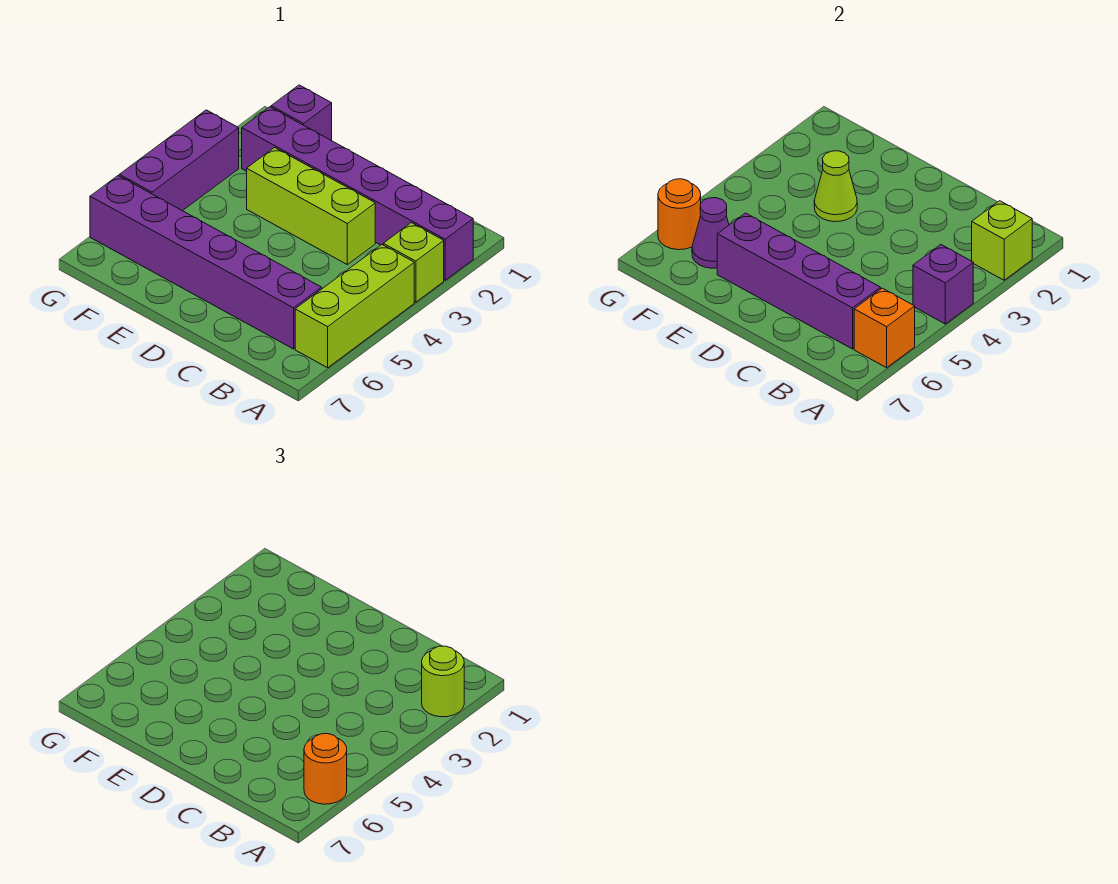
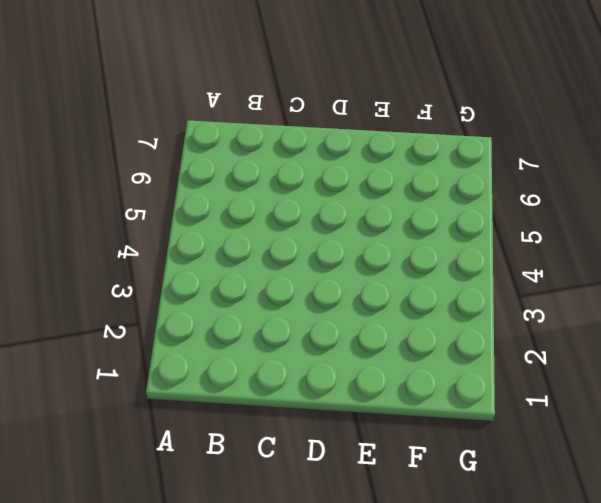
none -> purple brick A2:F2 level 1
none -> lime brick A3 level 1
none -> lime brick A4:A6 level 1

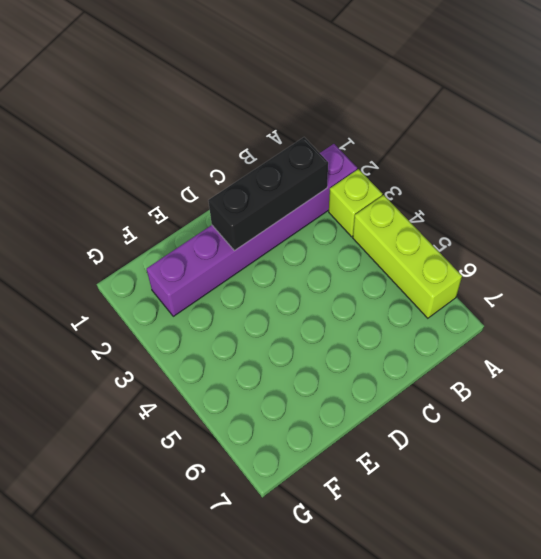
black brick B2:D2 level 2 -> none
none -> purple brick B6:G6 level 1
none -> lime brick C3:E3 level 1
none -> purple brick F1 level 1

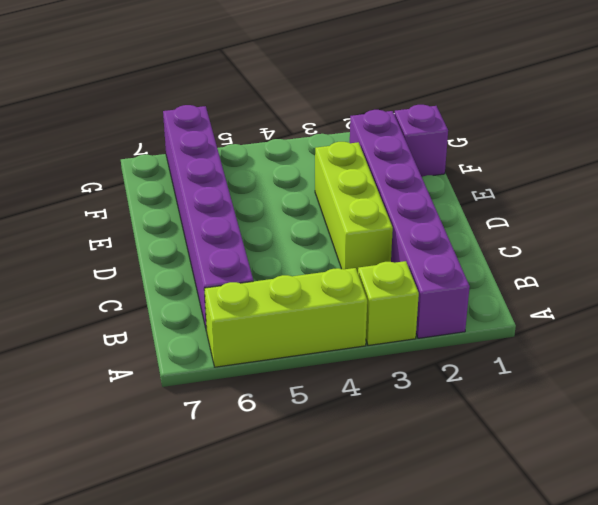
none -> purple brick G3:G5 level 1
none -> lime brick A2 level 2
none -> purple brick A4 level 2

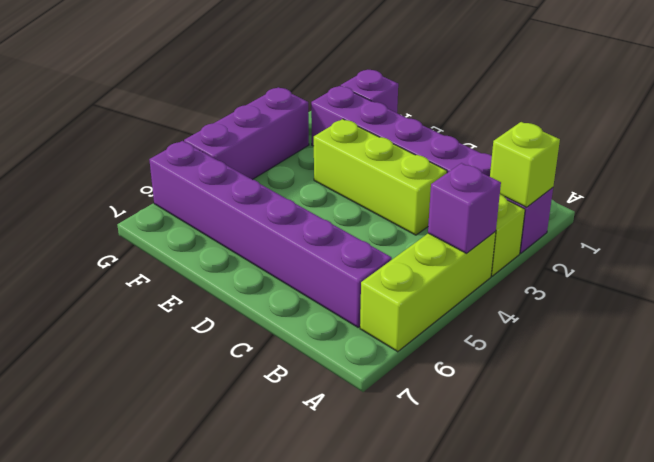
none -> orange brick A6 level 2
none -> purple brick B6:E6 level 2
none -> lime cone E3 level 2

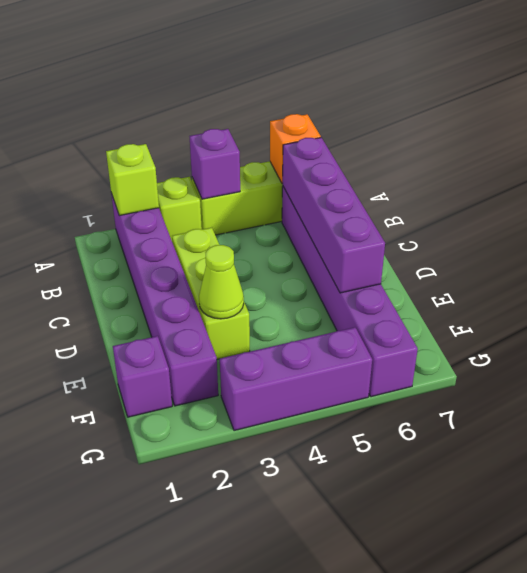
none -> purple cone F6 level 2
none -> orange round brick G6 level 2
none -> lime round brick A2 level 3

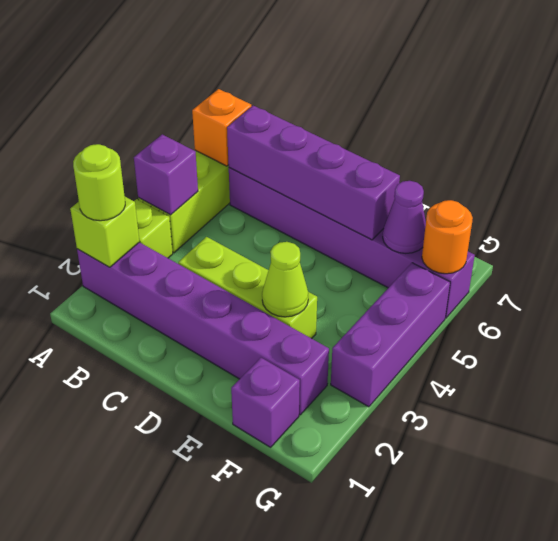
none -> orange round brick A6 level 3

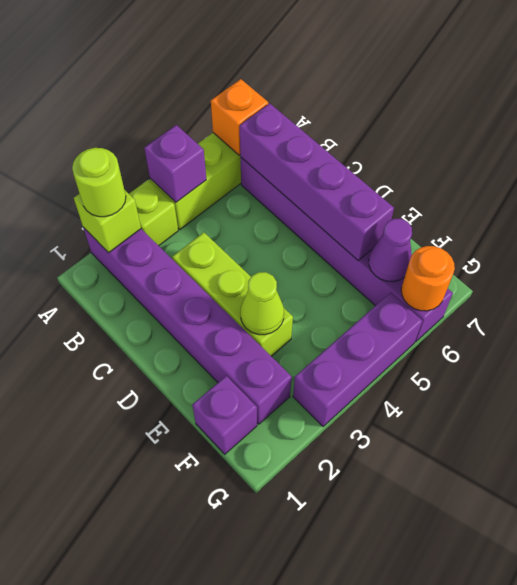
none -> orange round brick A6 level 3

